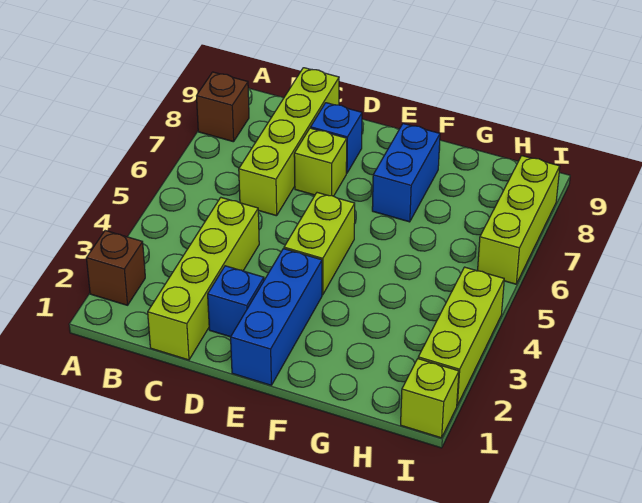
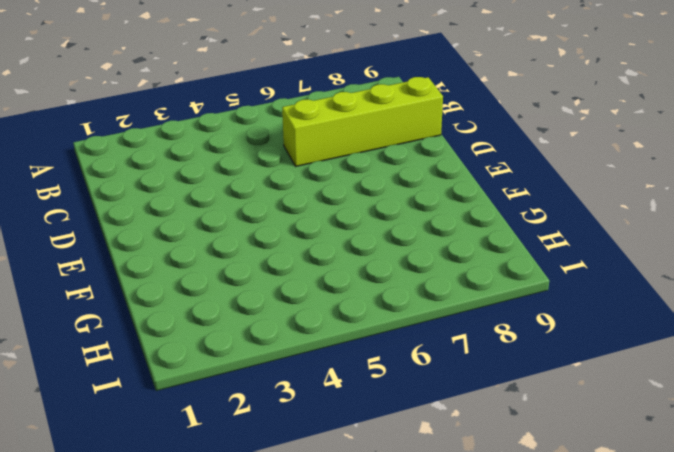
none -> brown brick A2 level 1
none -> brown brick A8 level 1
none -> lime brick C1:C4 level 1

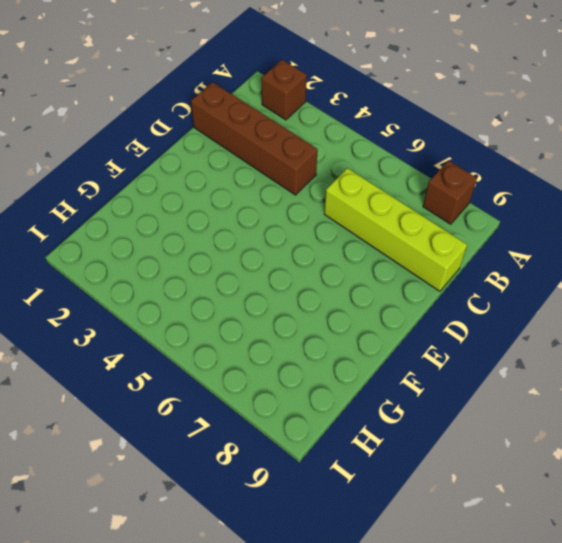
brown brick C1:C4 level 1 -> lime brick C1:C4 level 1
none -> blue brick D2 level 1
none -> lime brick D7 level 1
none -> blue brick D8 level 1

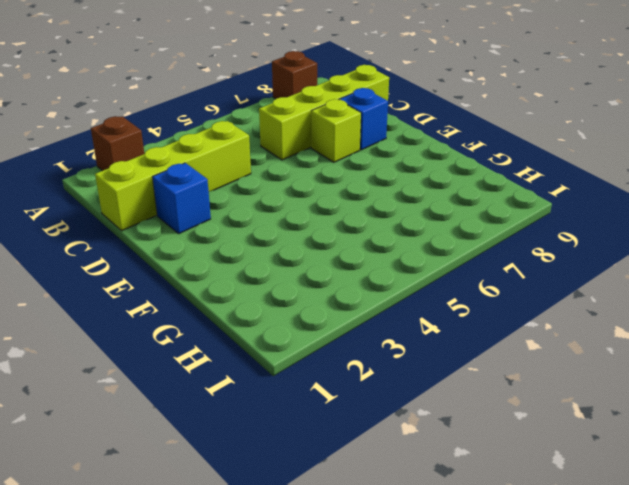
none -> blue brick E1:E3 level 1
none -> lime brick E4:E5 level 1
none -> blue brick F7:F8 level 1

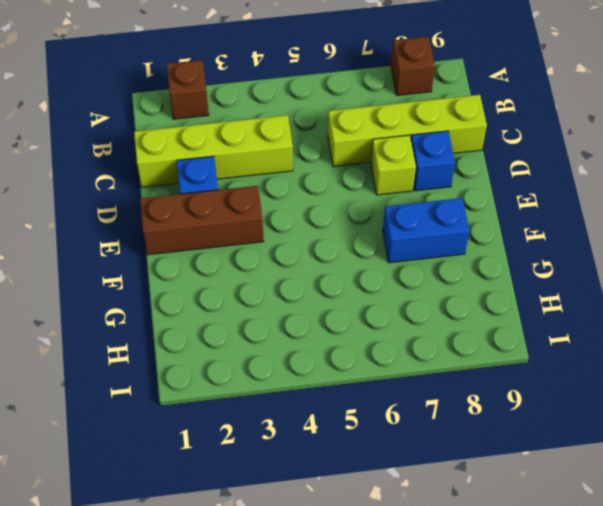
brown brick E1:E3 level 1 -> blue brick E1:E3 level 1
none -> lime brick E4:E5 level 1
none -> lime brick I1 level 1
none -> lime brick I2:I4 level 1

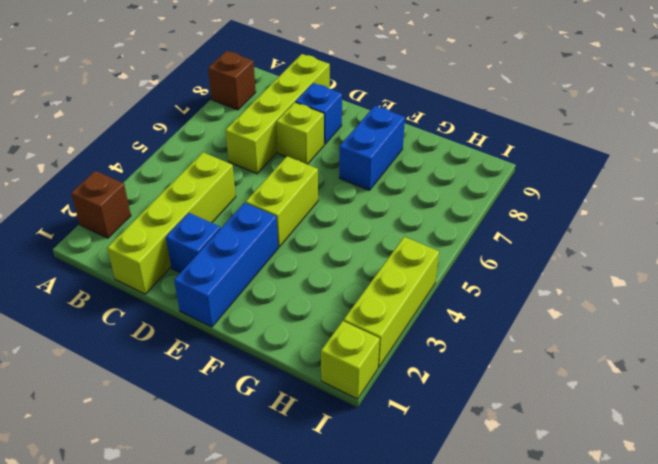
none -> lime brick I6:I8 level 1

